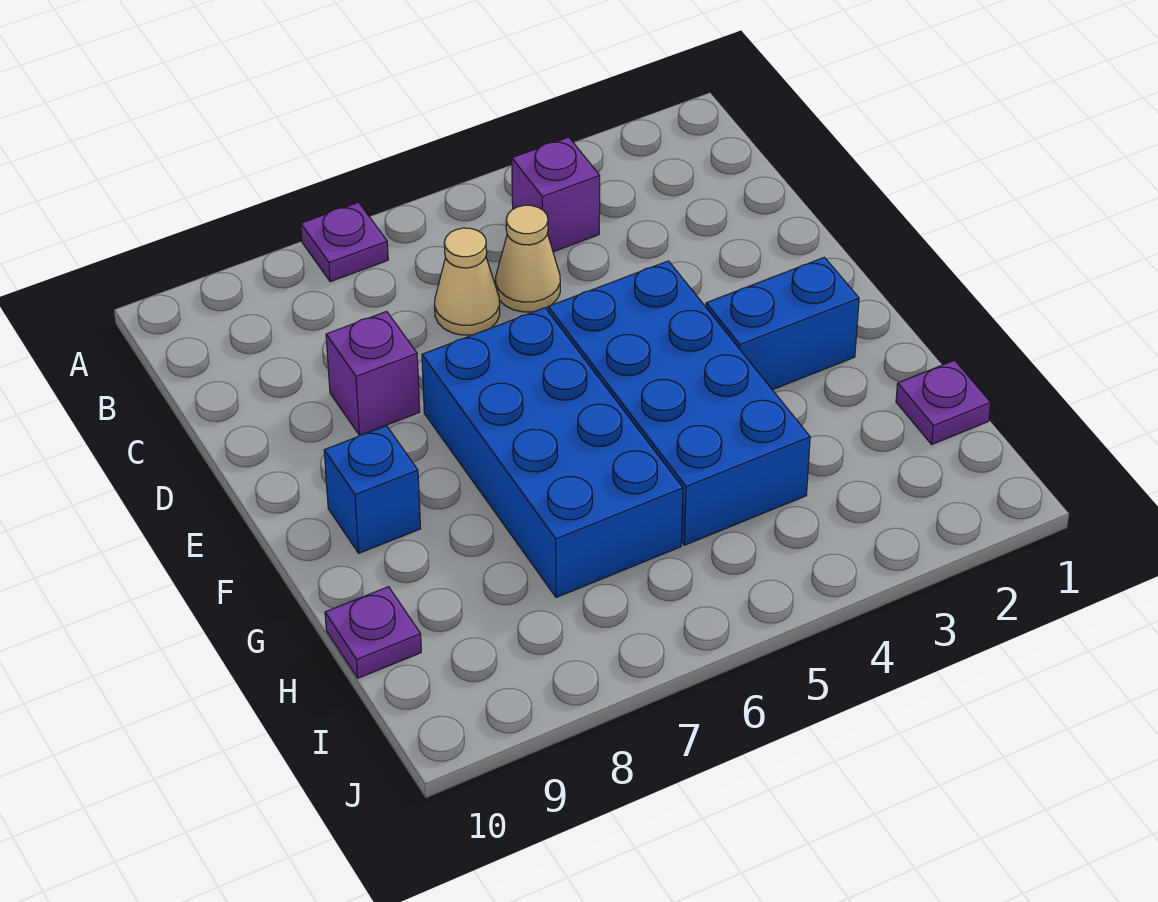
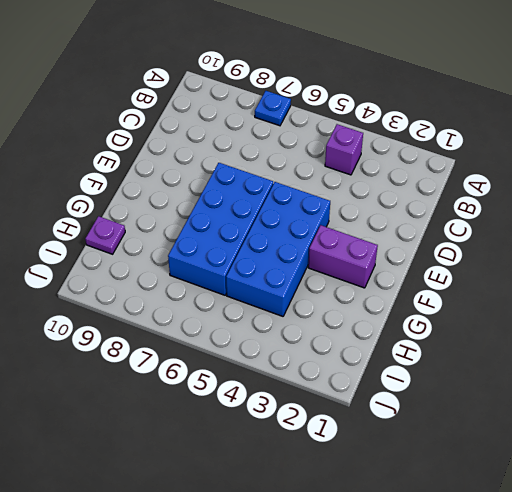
blue plate A7 level 1 -> purple plate A7 level 1
purple brick F2:F3 level 1 -> blue brick F2:F3 level 1
none -> tan cone C5 level 1
none -> tan cone C6 level 1

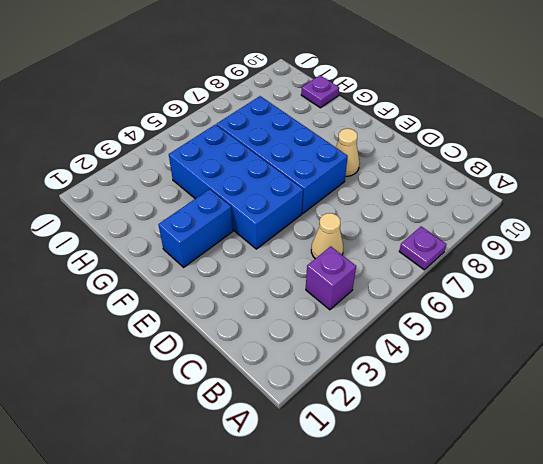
tan cone E8 level 1 -> tan cone C6 level 1
none -> purple brick D8 level 1
none -> blue brick F9 level 1

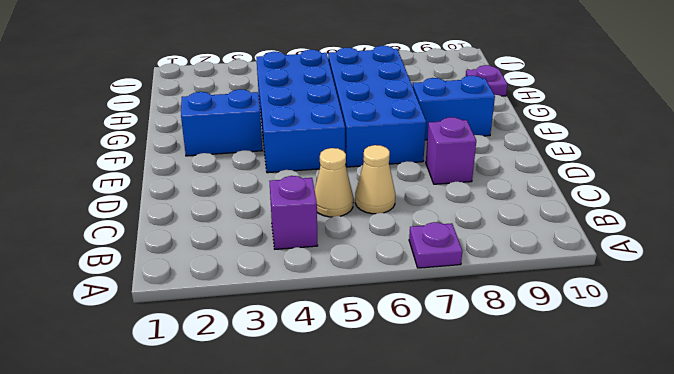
blue brick F8:F9 level 1 -> blue brick F9 level 1
none -> purple plate H1 level 1

